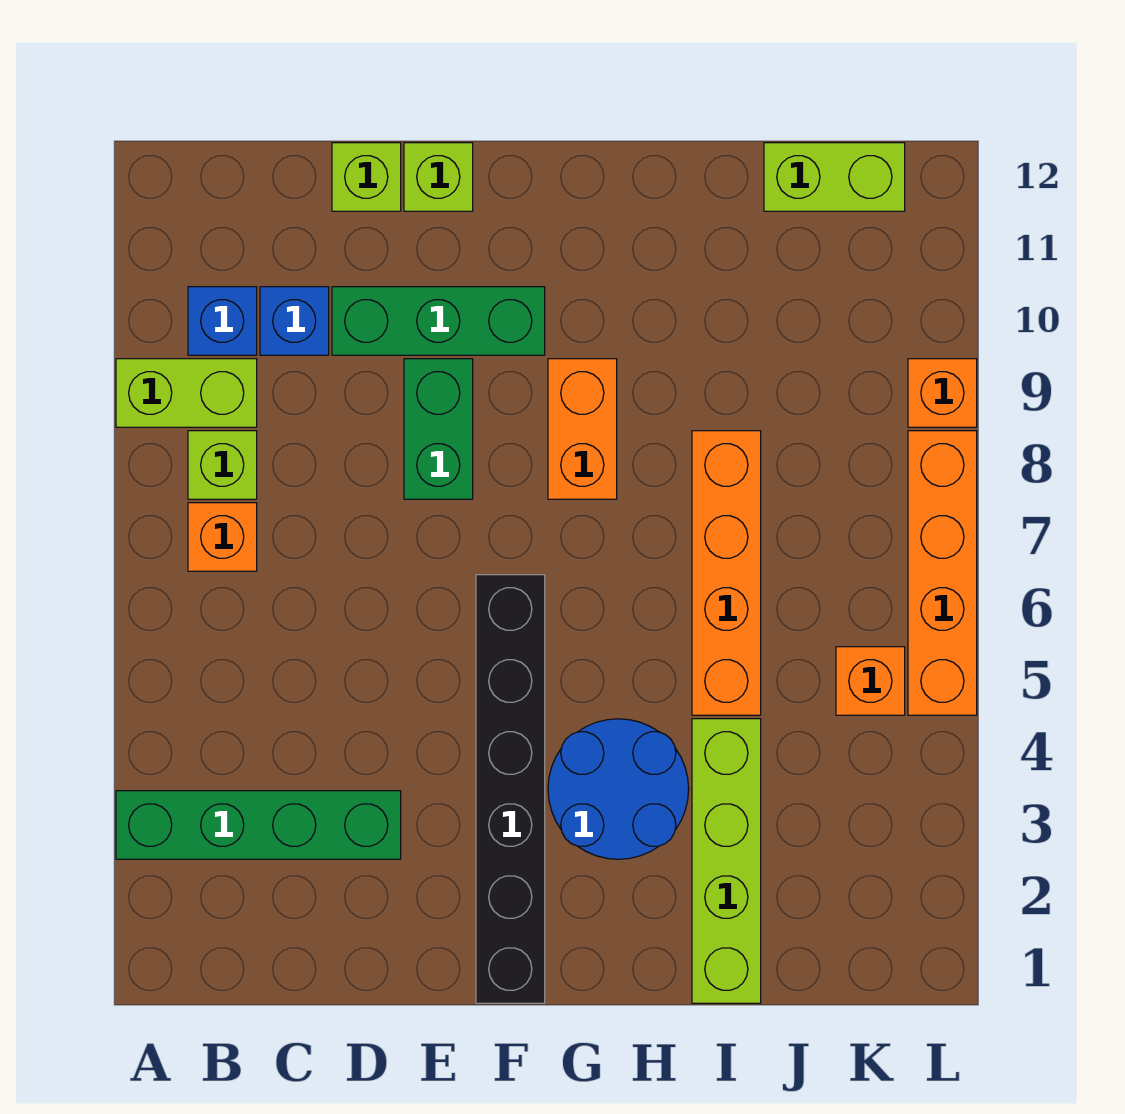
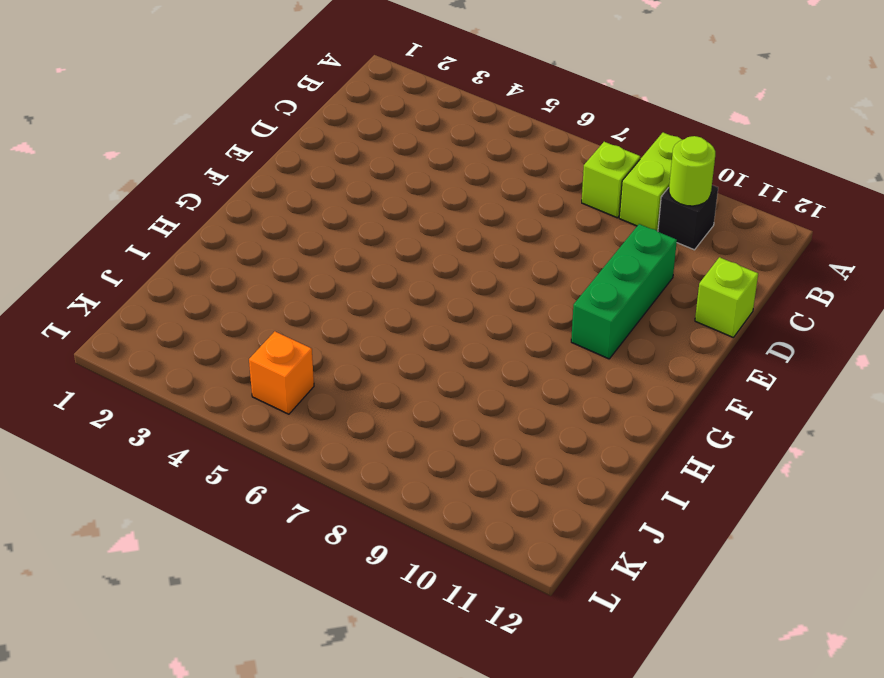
black brick B10 level 1 -> blue brick B10 level 1
lime round brick B10 level 2 -> none
none -> green brick A3:D3 level 1
none -> orange brick B7 level 1
none -> blue brick C10 level 1

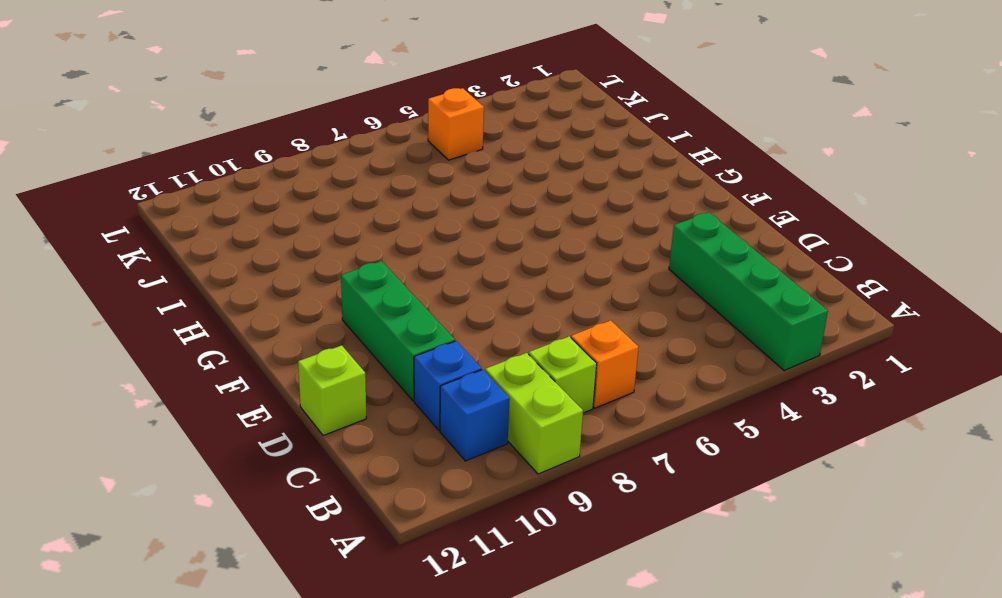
none -> green brick E8:E9 level 1
none -> lime brick E12 level 1
none -> black brick F1:F6 level 1

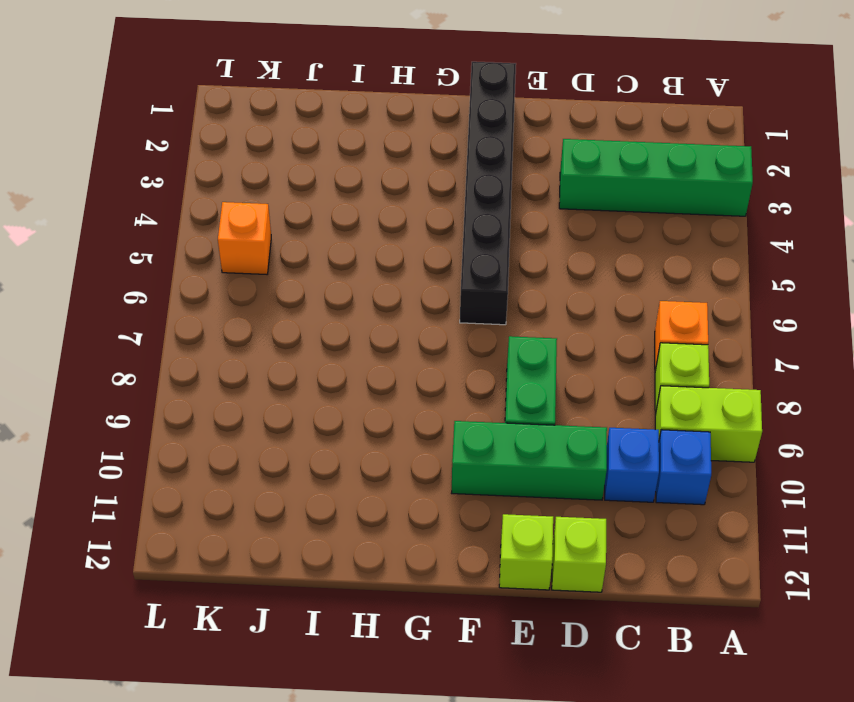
none -> blue round brick G3:H4 level 1
none -> orange brick G8:G9 level 1
none -> lime brick I1:I4 level 1

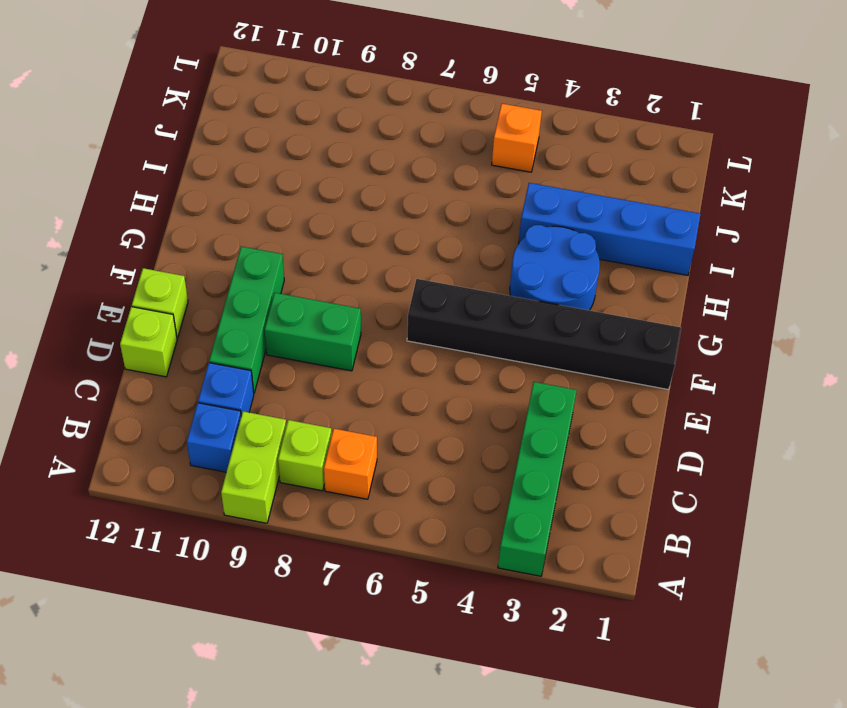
blue brick I1:I4 level 1 -> lime brick I1:I4 level 1
none -> orange brick G8:G9 level 1
none -> orange brick I5:I8 level 1
none -> lime brick J12:K12 level 1

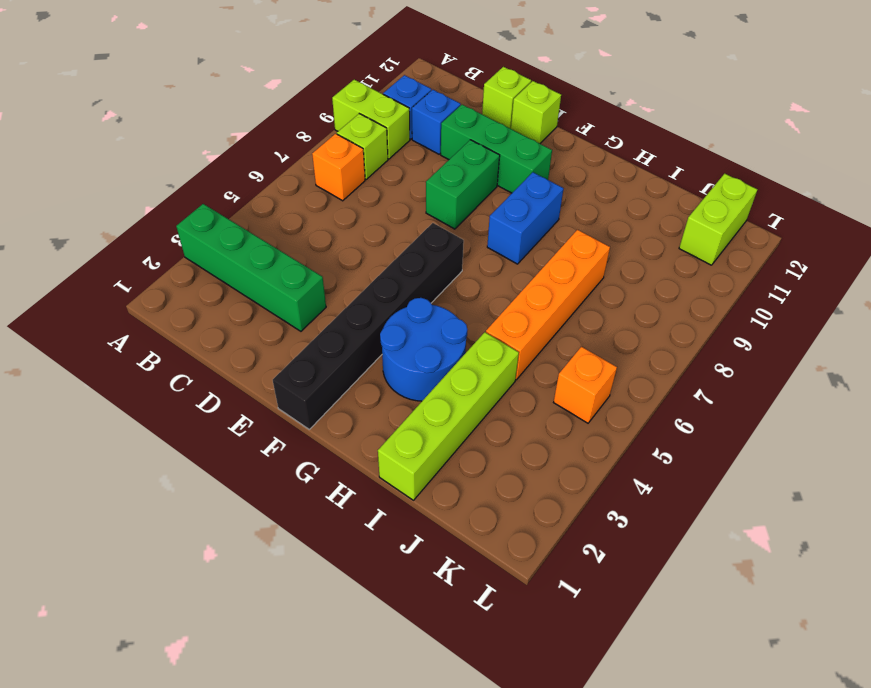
blue brick G8:G9 level 1 -> orange brick G8:G9 level 1
lime brick K11:K12 level 1 -> lime brick J12:K12 level 1
none -> orange brick L5:L8 level 1
none -> orange brick L9 level 1

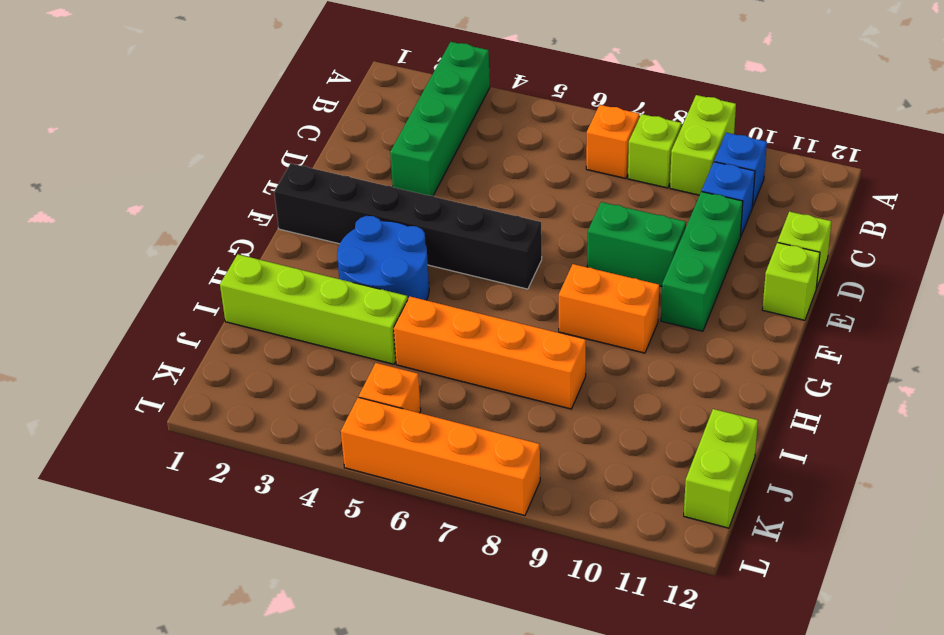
none -> orange brick L9 level 1

